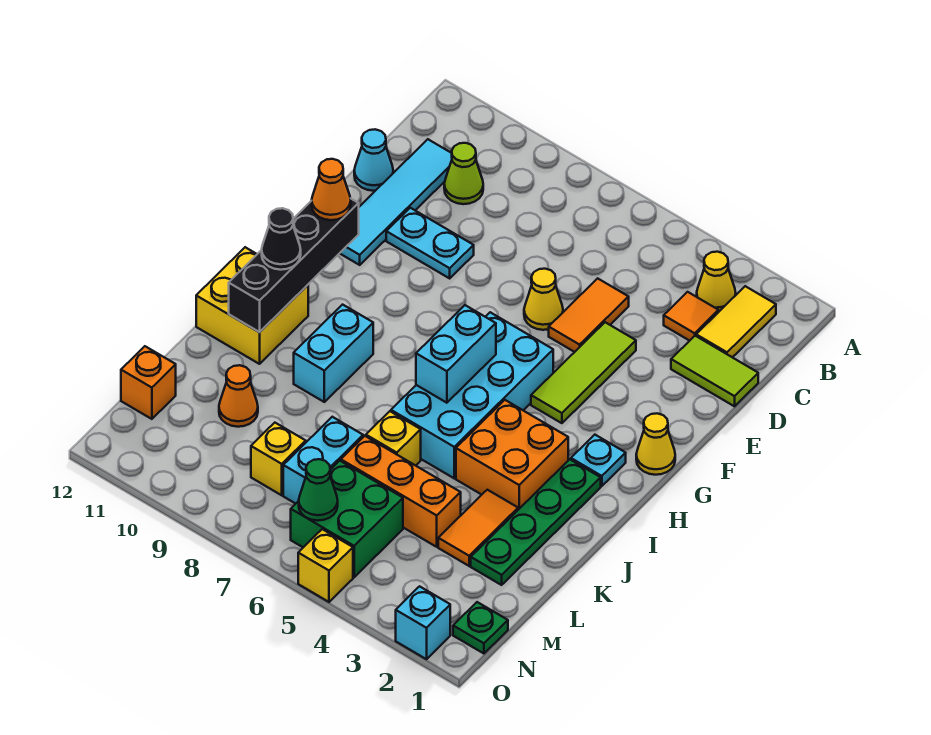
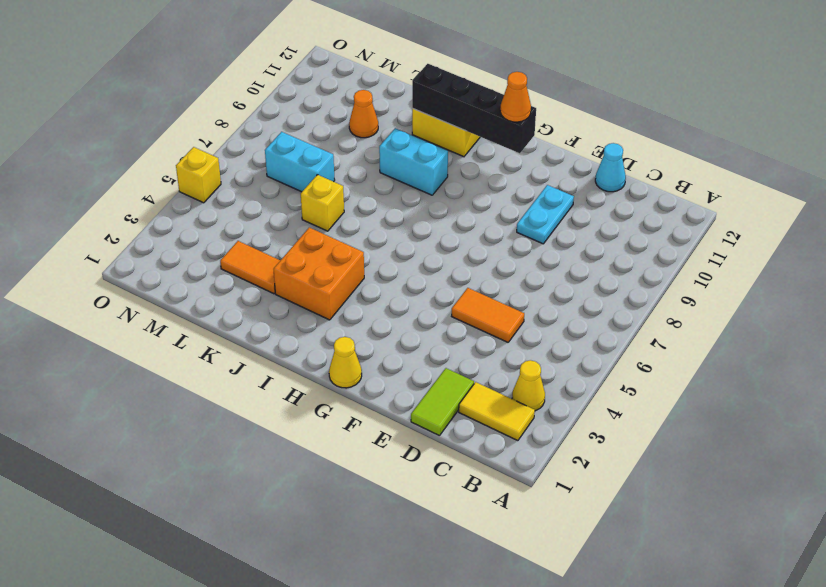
none -> orange tile C3 level 1
none -> lime cone C10 level 1
none -> cyan tile C11:F11 level 1
none -> lime tile E4:G4 level 1

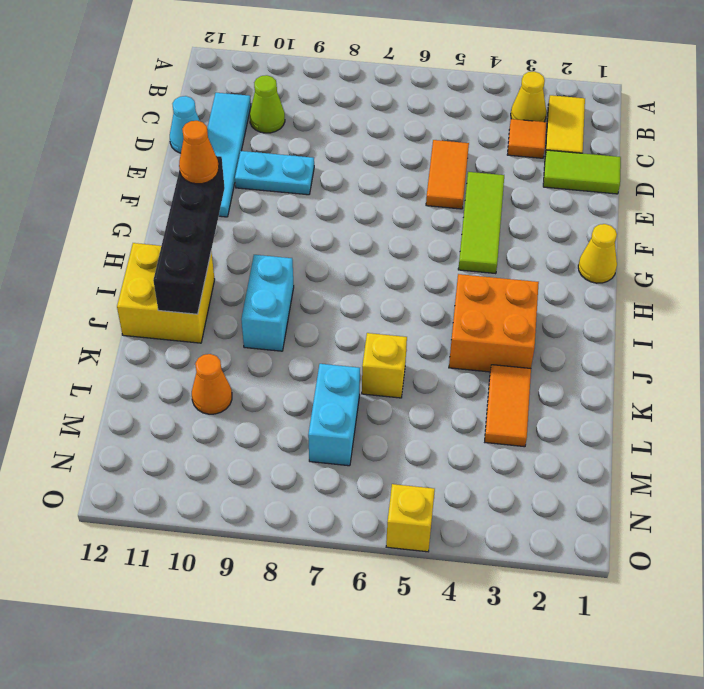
none -> yellow cone E6 level 1
none -> cyan brick G5:J6 level 1
none -> cyan plate H2 level 1
none -> green plate I2:L2 level 1

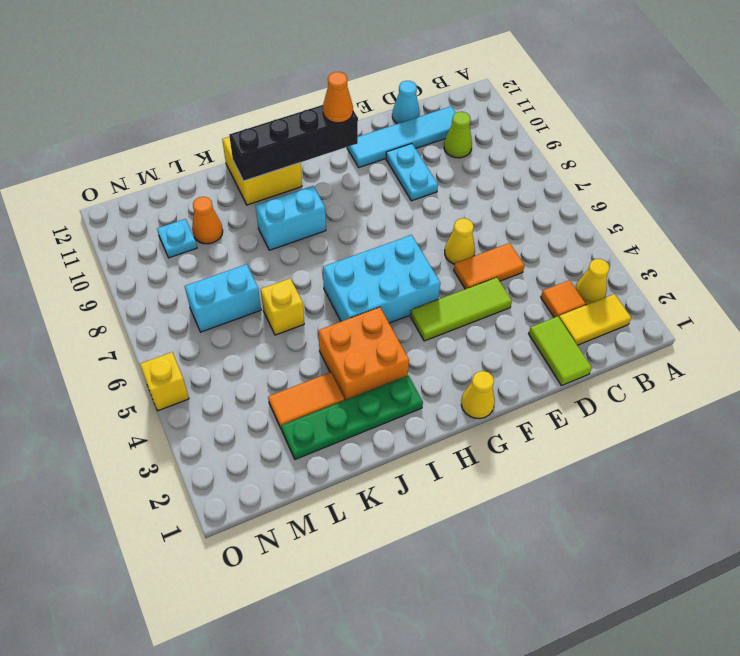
cyan brick G5:I6 level 1 -> cyan brick G5:J6 level 1
cyan plate M10 level 1 -> cyan plate H2 level 1
none -> orange brick L4:L6 level 1
none -> green brick M5:N6 level 1
none -> yellow brick M8 level 1
none -> orange brick M12 level 1

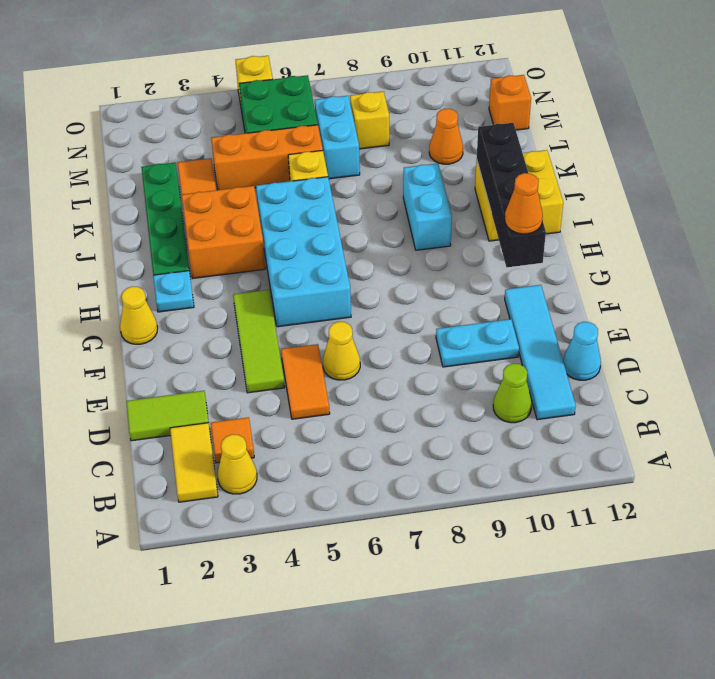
none -> green plate N1 level 1
none -> cyan brick O2 level 1
none -> cyan brick H6:I6 level 2
none -> green cone N6 level 2

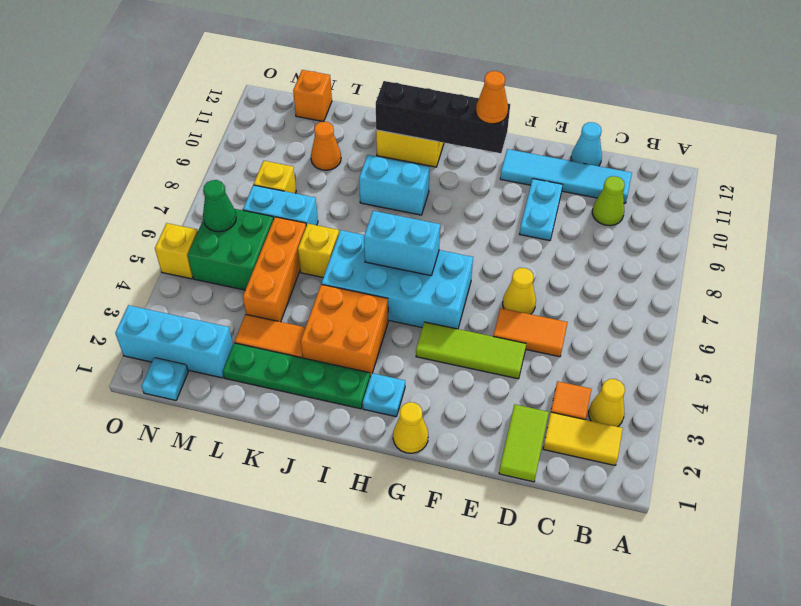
cyan brick M2:O2 level 1 -> cyan brick O2 level 1
cyan plate N1 level 1 -> green plate N1 level 1
none -> black cone I11 level 3

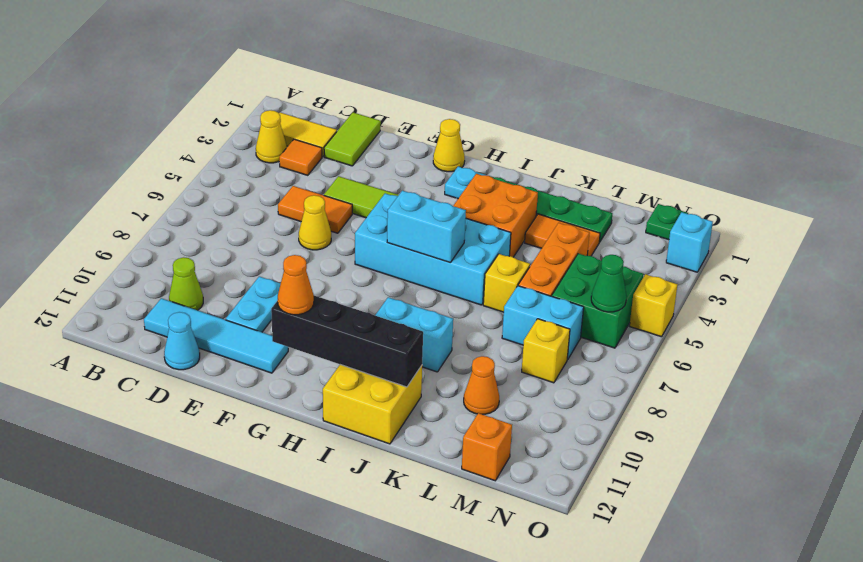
none -> black cone I11 level 3

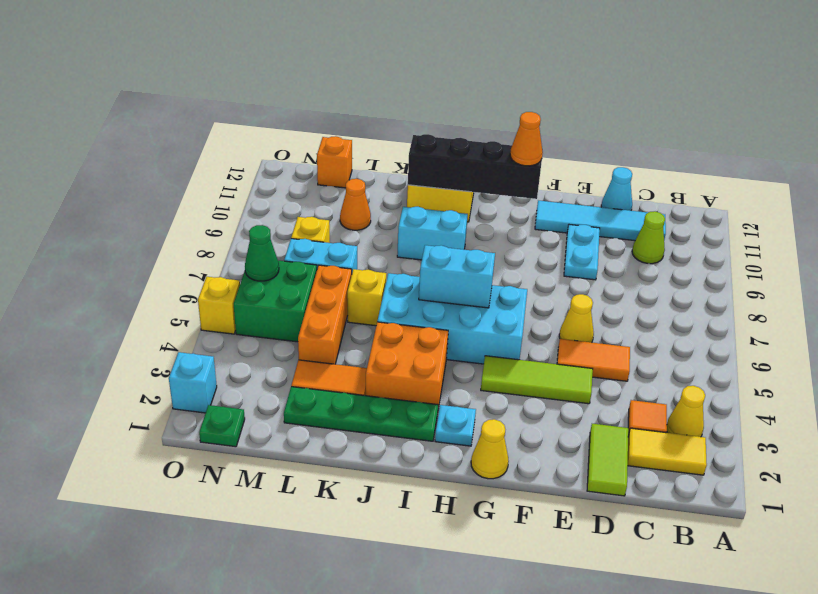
none -> black cone I11 level 3

